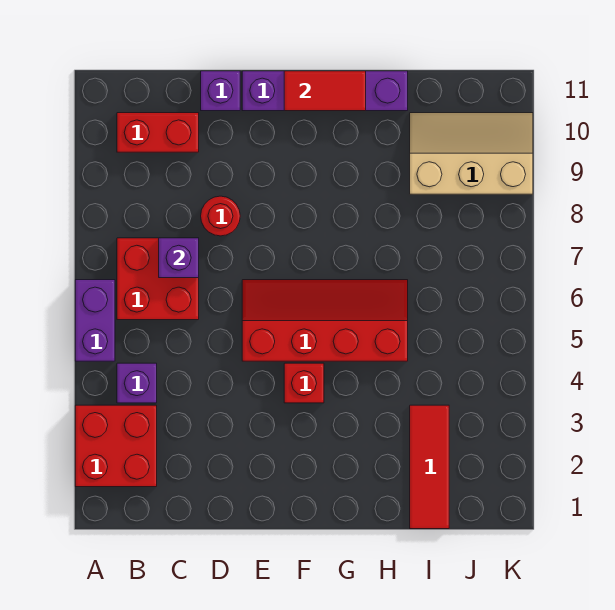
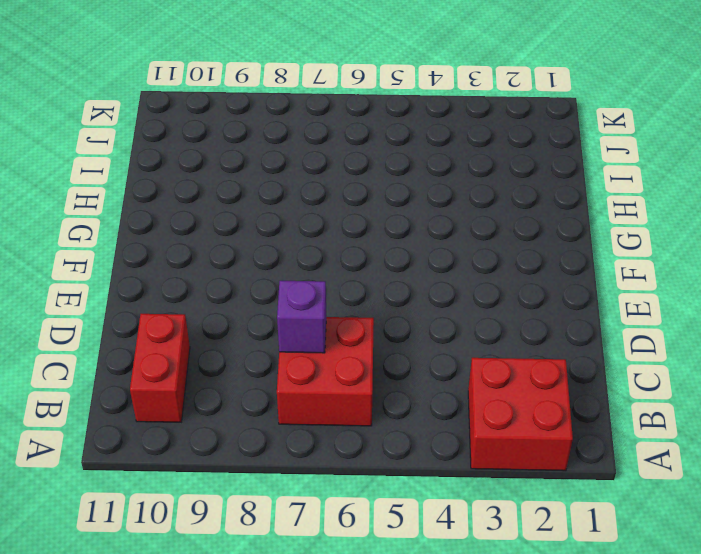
none -> purple brick A5:A6 level 1
none -> purple brick B4 level 1
none -> red round brick D8 level 1

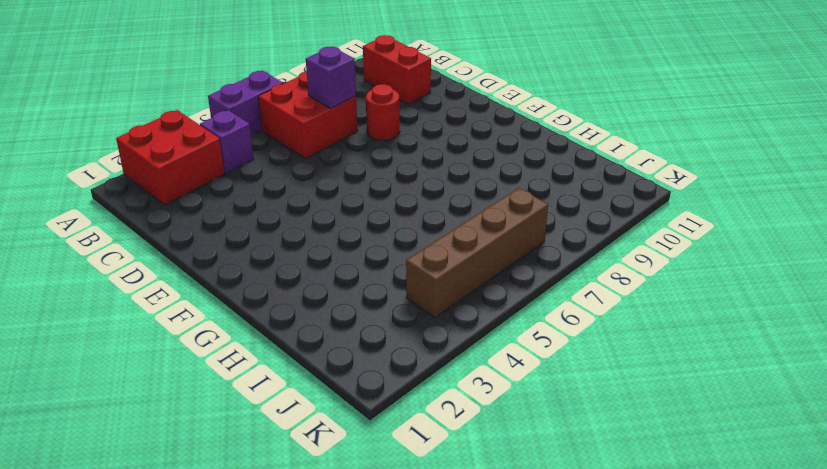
brown brick J4:J7 level 1 -> none
none -> purple brick D11 level 1
none -> red slope E5:H6 level 1 top 5
none -> purple brick E11:H11 level 1

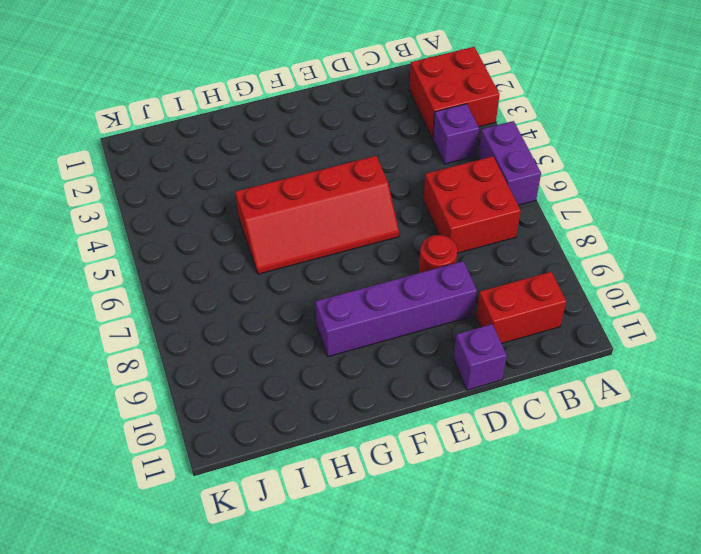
purple brick D9:G9 level 1 -> purple brick E11:H11 level 1
none -> red brick F4 level 1
none -> red tile I1:I3 level 1
none -> tan slope I9:K10 level 1 top 9

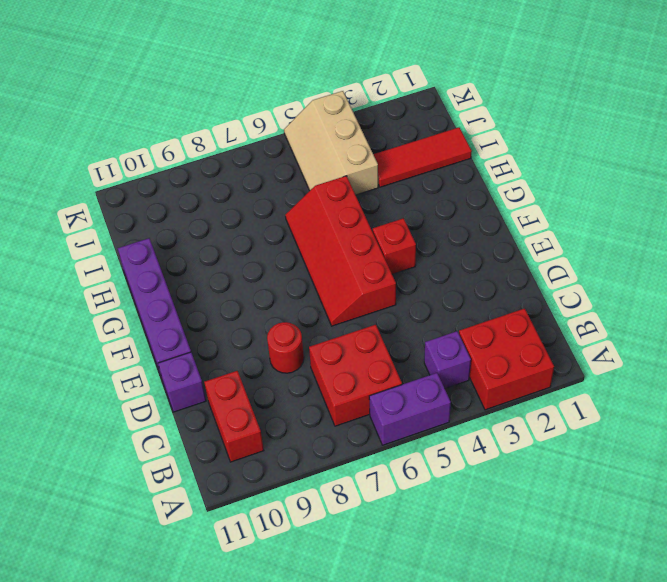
tan slope I4:K5 level 1 top 4 -> tan slope I9:K10 level 1 top 9
none -> purple brick C7 level 2
none -> red tile F11:G11 level 2

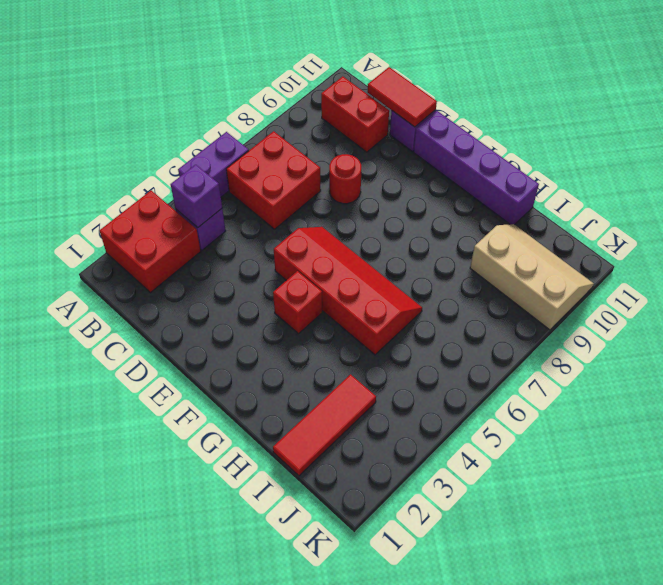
purple brick B4 level 2 -> purple brick C7 level 2
red tile C11:D11 level 2 -> red tile F11:G11 level 2

